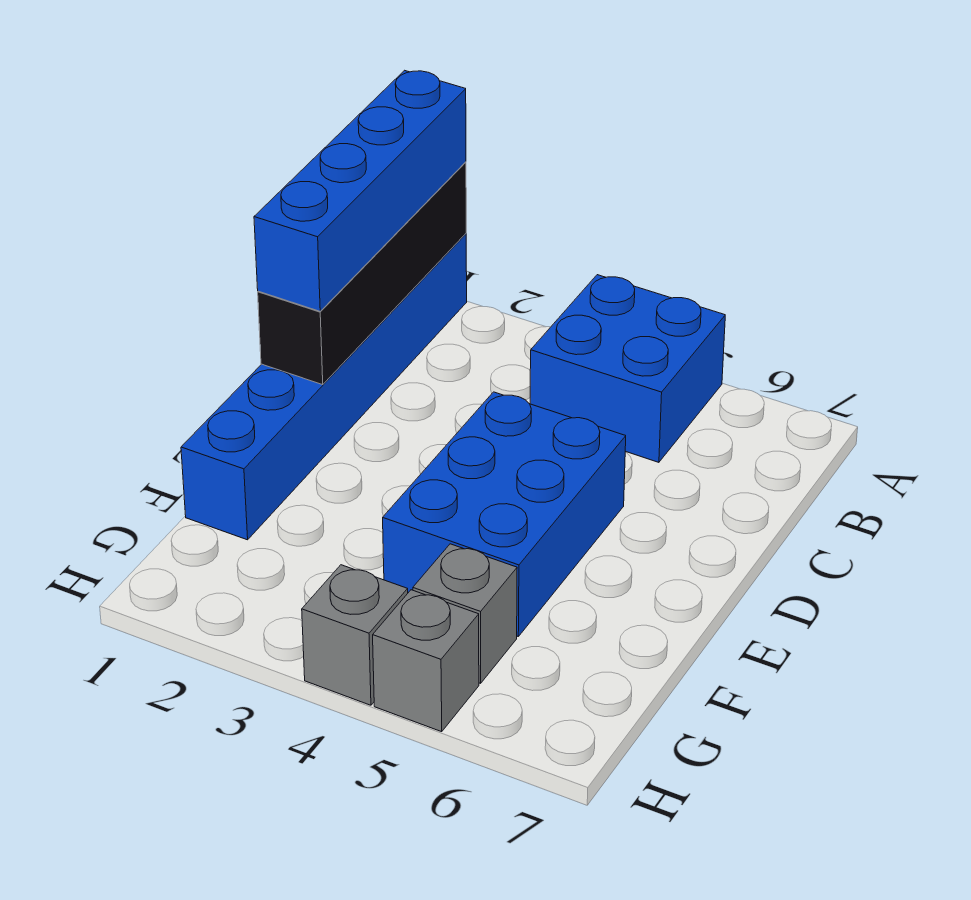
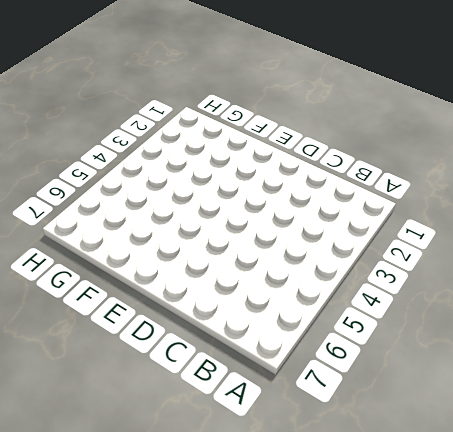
none -> blue brick A1:F1 level 1
none -> blue brick A4:B5 level 1

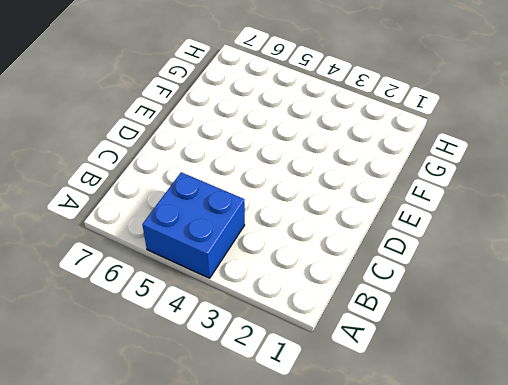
none -> blue brick A1:F1 level 1
none -> blue brick D4:F5 level 1

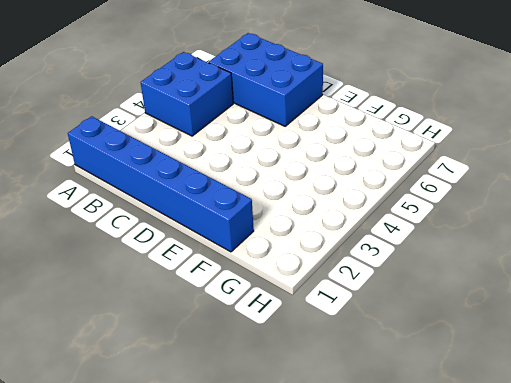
blue brick B6:D7 level 1 -> blue brick D4:F5 level 1
none -> grey brick G5 level 1
none -> grey brick H4 level 1

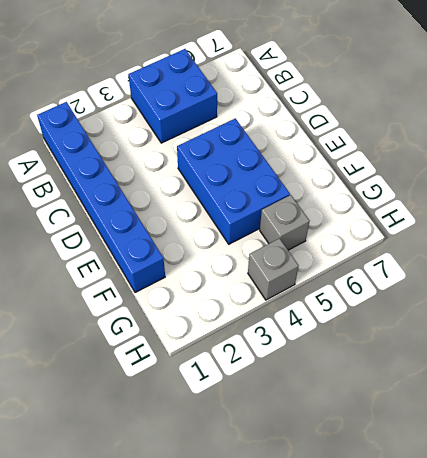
none -> grey brick H5 level 1
none -> black brick A1:D1 level 2

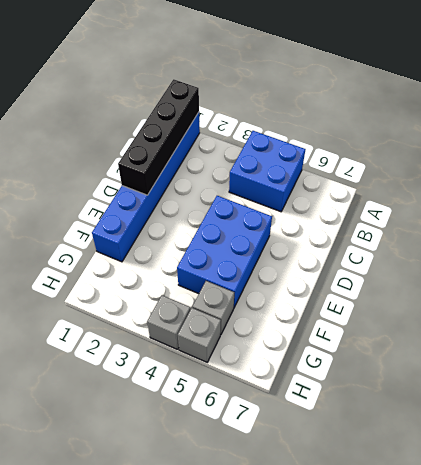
none -> blue brick A1:D1 level 3

